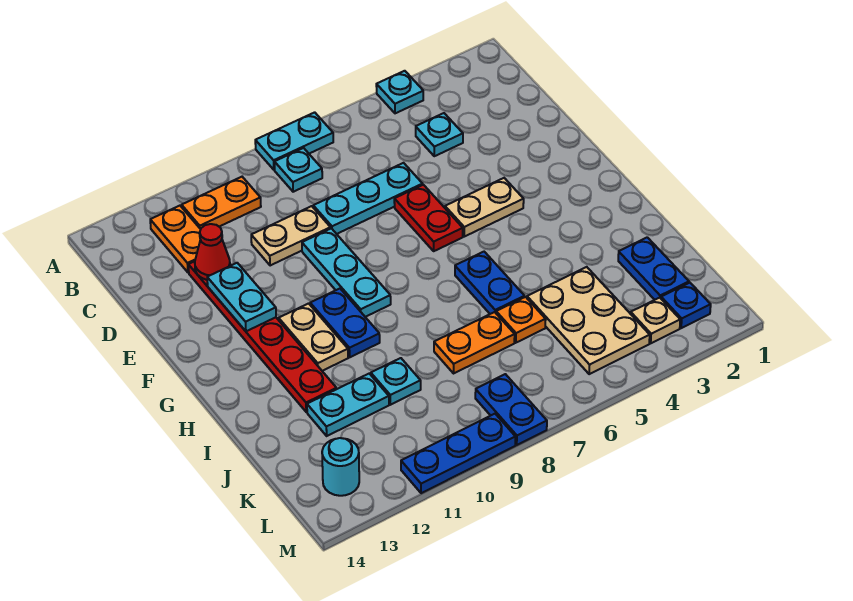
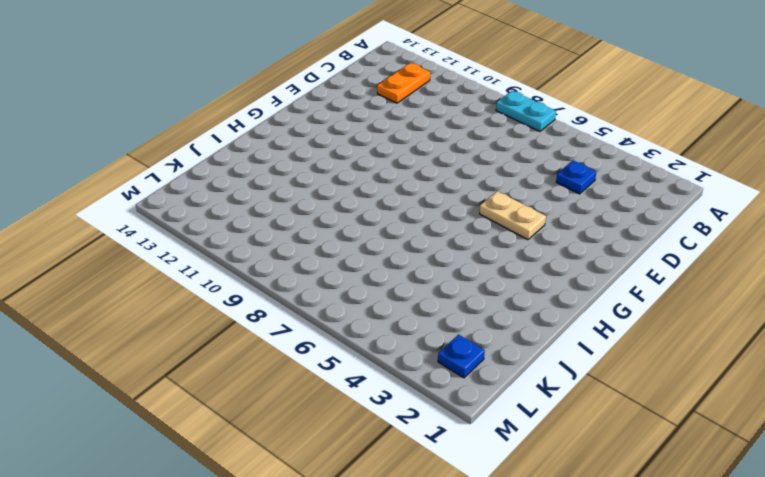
blue plate C4 level 1 -> cyan plate C4 level 1
none -> cyan plate A4 level 1
none -> cyan plate B8 level 1
none -> orange plate B10:B11 level 1

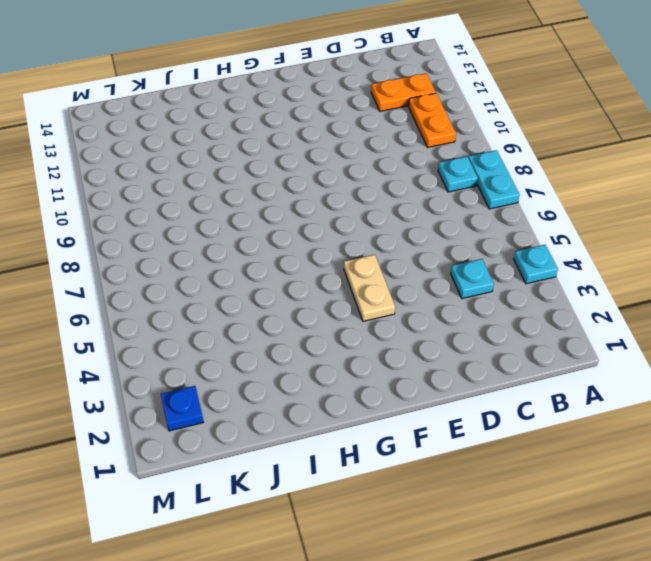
none -> cyan plate D6:D8 level 1
none -> tan plate D9:D10 level 1
none -> red plate D12:I12 level 1

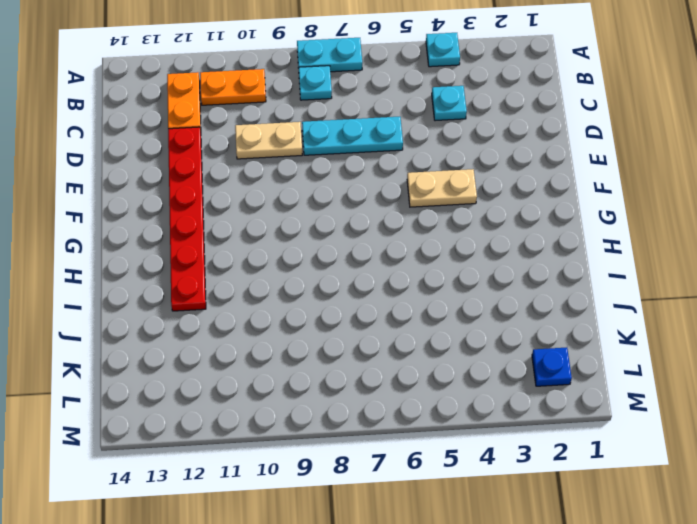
none -> red plate E6:F6 level 1
none -> cyan plate E9:G9 level 1
none -> blue plate G10:H10 level 1

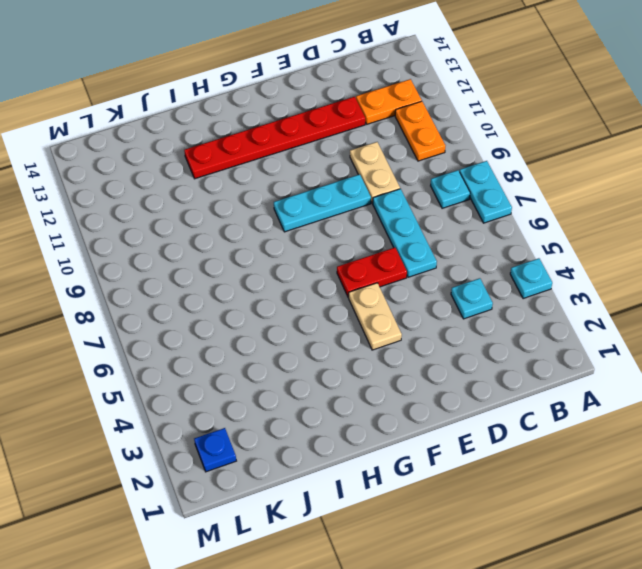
none -> blue plate G10:H10 level 1
none -> tan plate G11:H11 level 1
none -> blue plate H6:I6 level 1

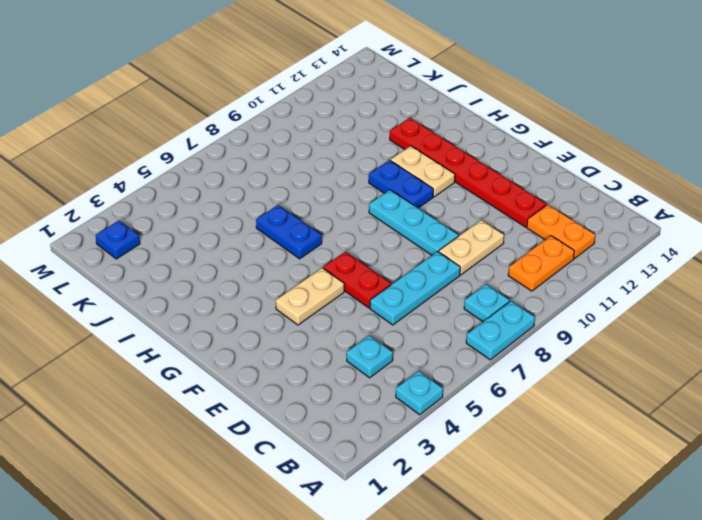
none -> blue plate J2:K2 level 1
none -> tan plate J4:L5 level 1
none -> orange plate J6 level 1

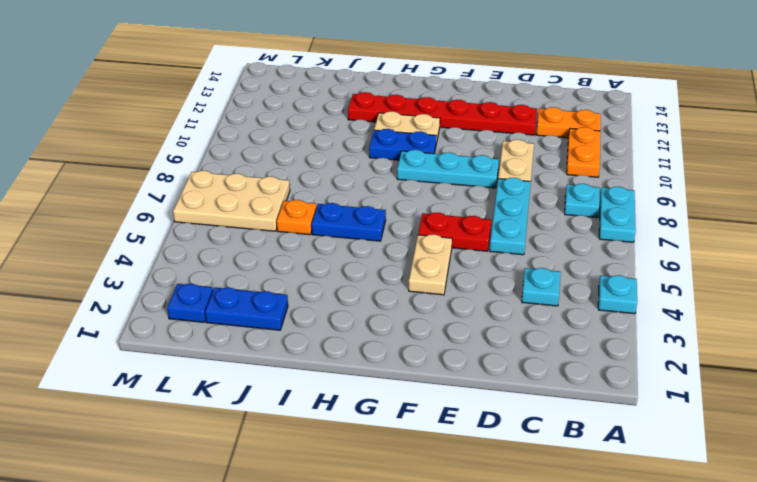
tan plate K6:M7 level 1 -> tan plate J4:L5 level 1
none -> orange plate J7:J8 level 1
none -> cyan plate J10 level 1
none -> cyan plate J11:J12 level 1

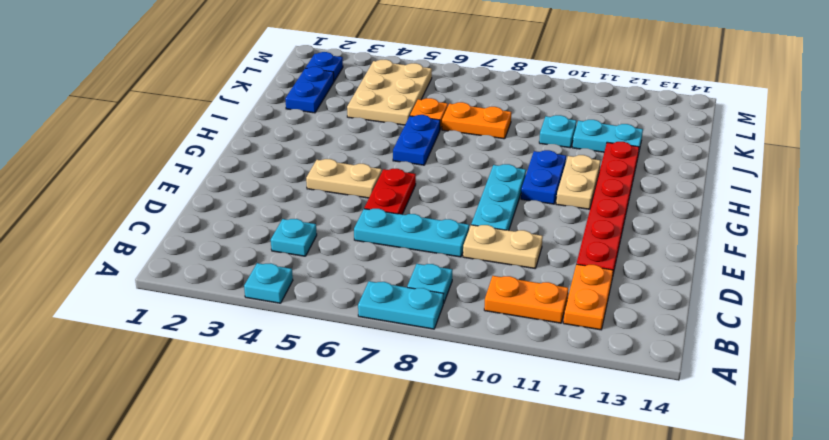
none -> tan plate L3 level 1
none -> blue plate L8:M8 level 1
none -> cyan round brick L13 level 1

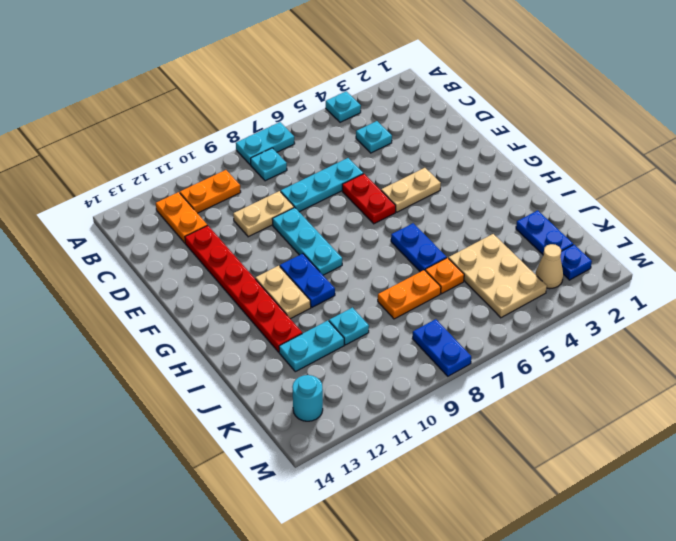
tan cone L3 level 1 -> tan plate L3 level 1
none -> blue plate M9:M11 level 1
none -> red cone D12 level 2
none -> cyan plate E12:F12 level 2

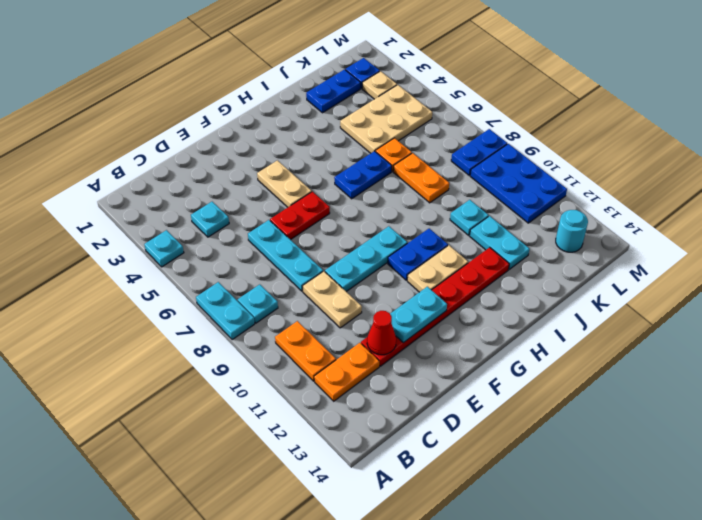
blue plate L9:M11 level 1 -> blue plate M9:M11 level 1

